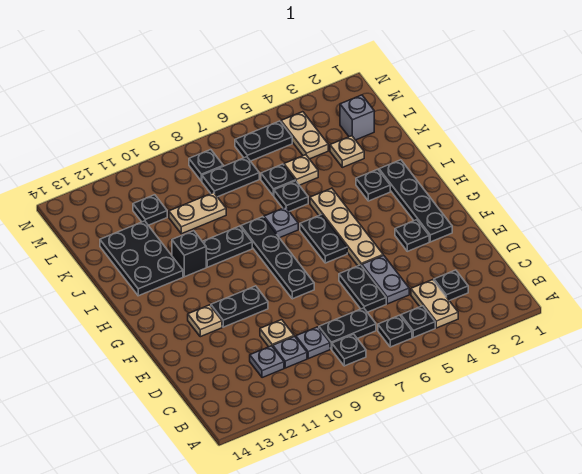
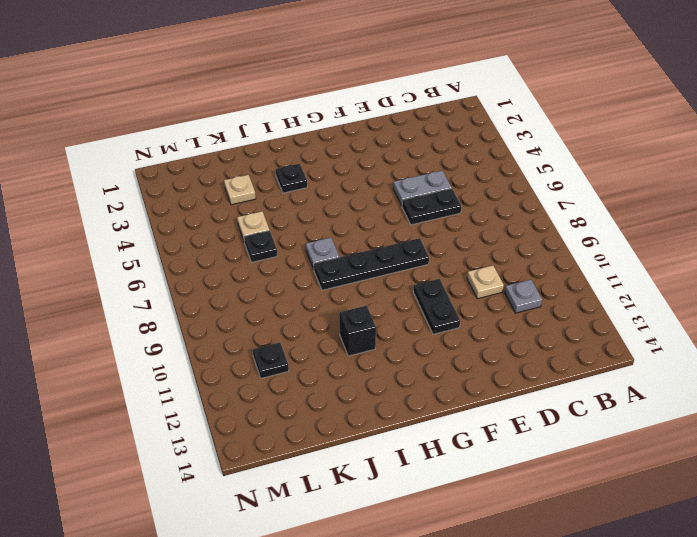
none -> tan plate B4:C4 level 1
none -> black plate B5 level 1
none -> black plate B6 level 1
none -> black plate B8 level 1

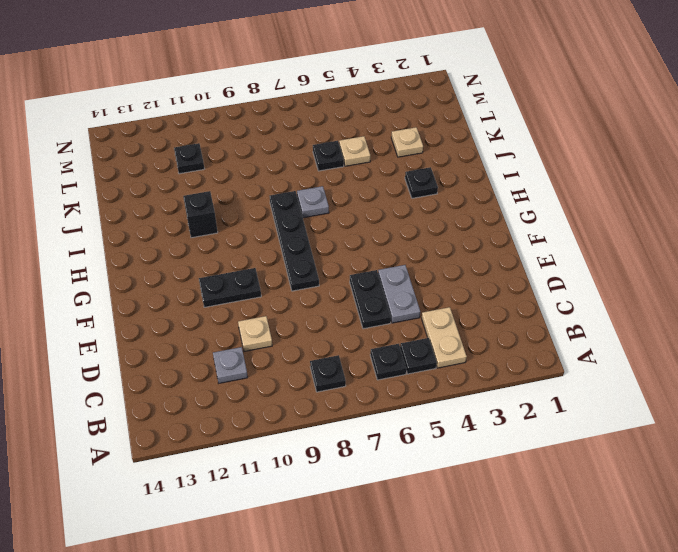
none -> black plate C3 level 1
none -> black plate C7:C8 level 1
none -> grey plate C9 level 1
none -> grey plate C10 level 1

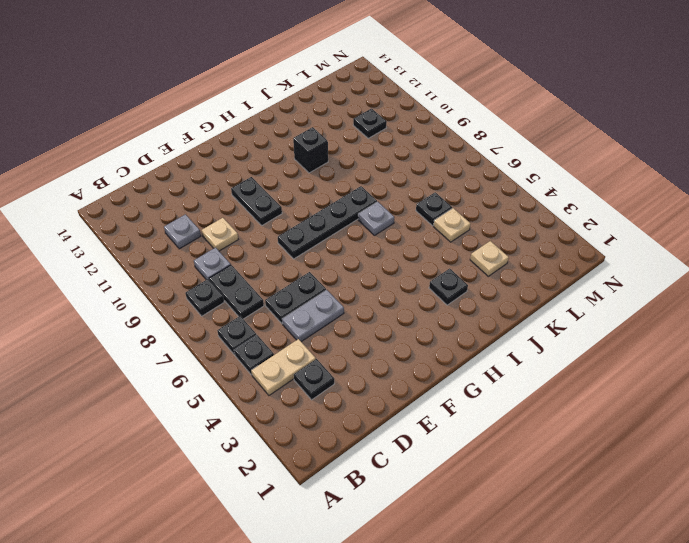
none -> grey plate C10 level 1
none -> black plate F2:I2 level 1
none -> black plate F3 level 1
none -> tan plate F5:I5 level 1

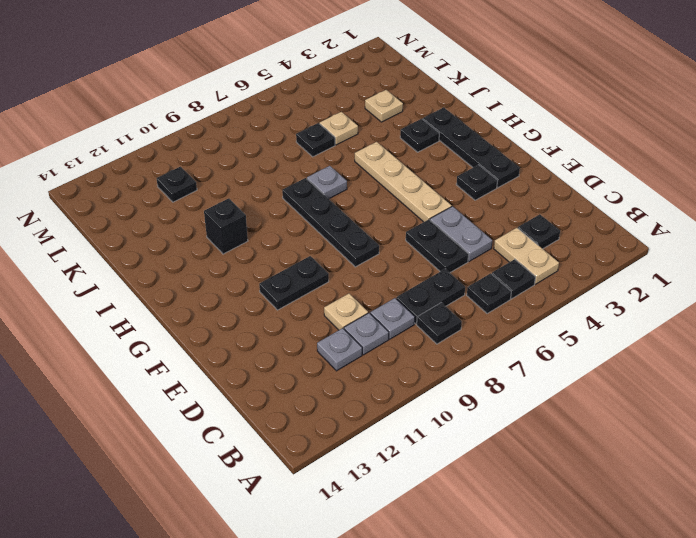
none -> tan plate F12 level 1
none -> black plate G6:H6 level 1
none -> black plate I9:I10 level 1
none -> black plate I12:K13 level 1

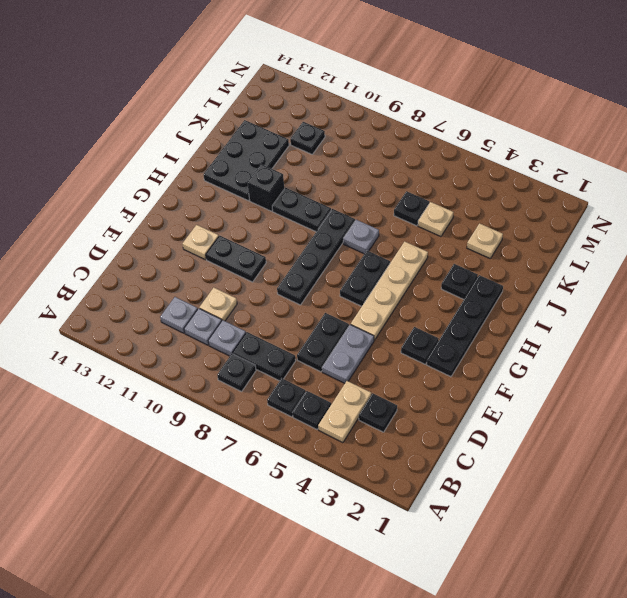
none -> black plate J6 level 1
none -> tan plate K9:K10 level 1
none -> grey brick L2 level 1
none -> tan plate L4:M4 level 1

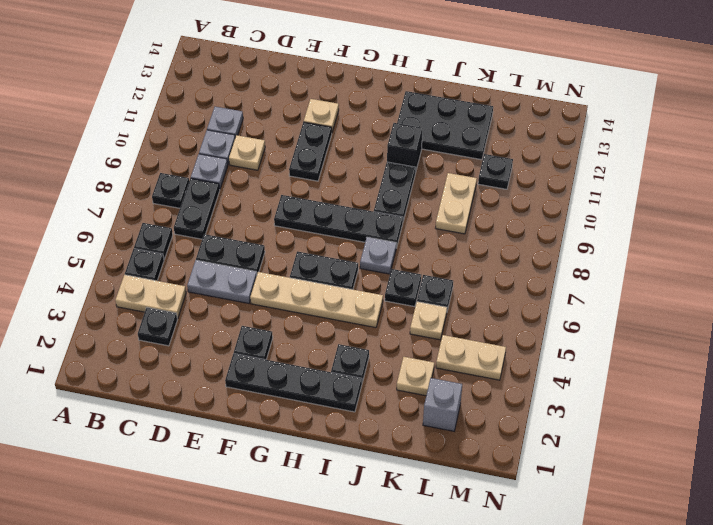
none -> black plate L7:L8 level 1
none -> black plate M5:M6 level 1
none -> black plate M8 level 1

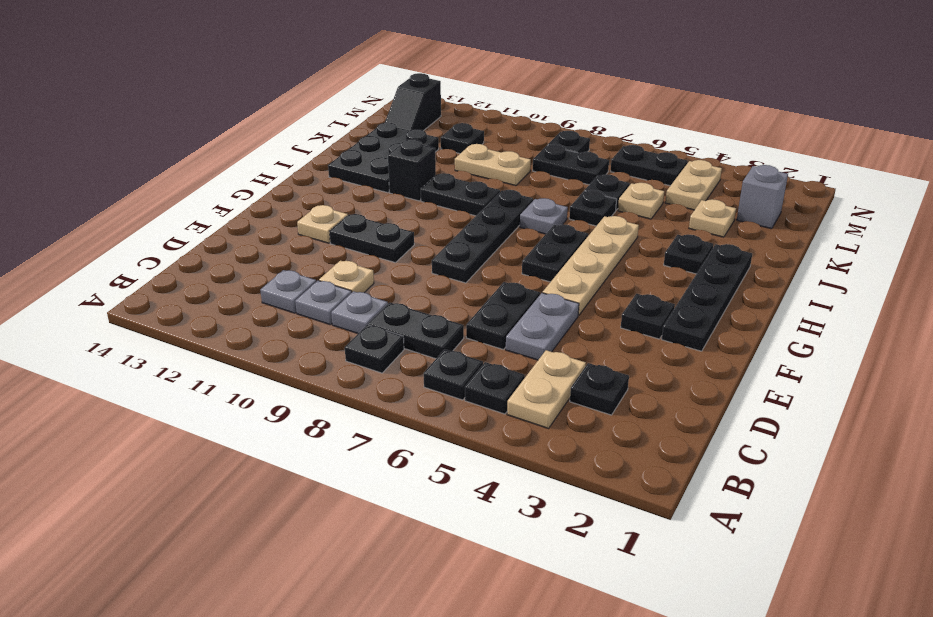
black slope L13:M13 level 1 top M -> none

